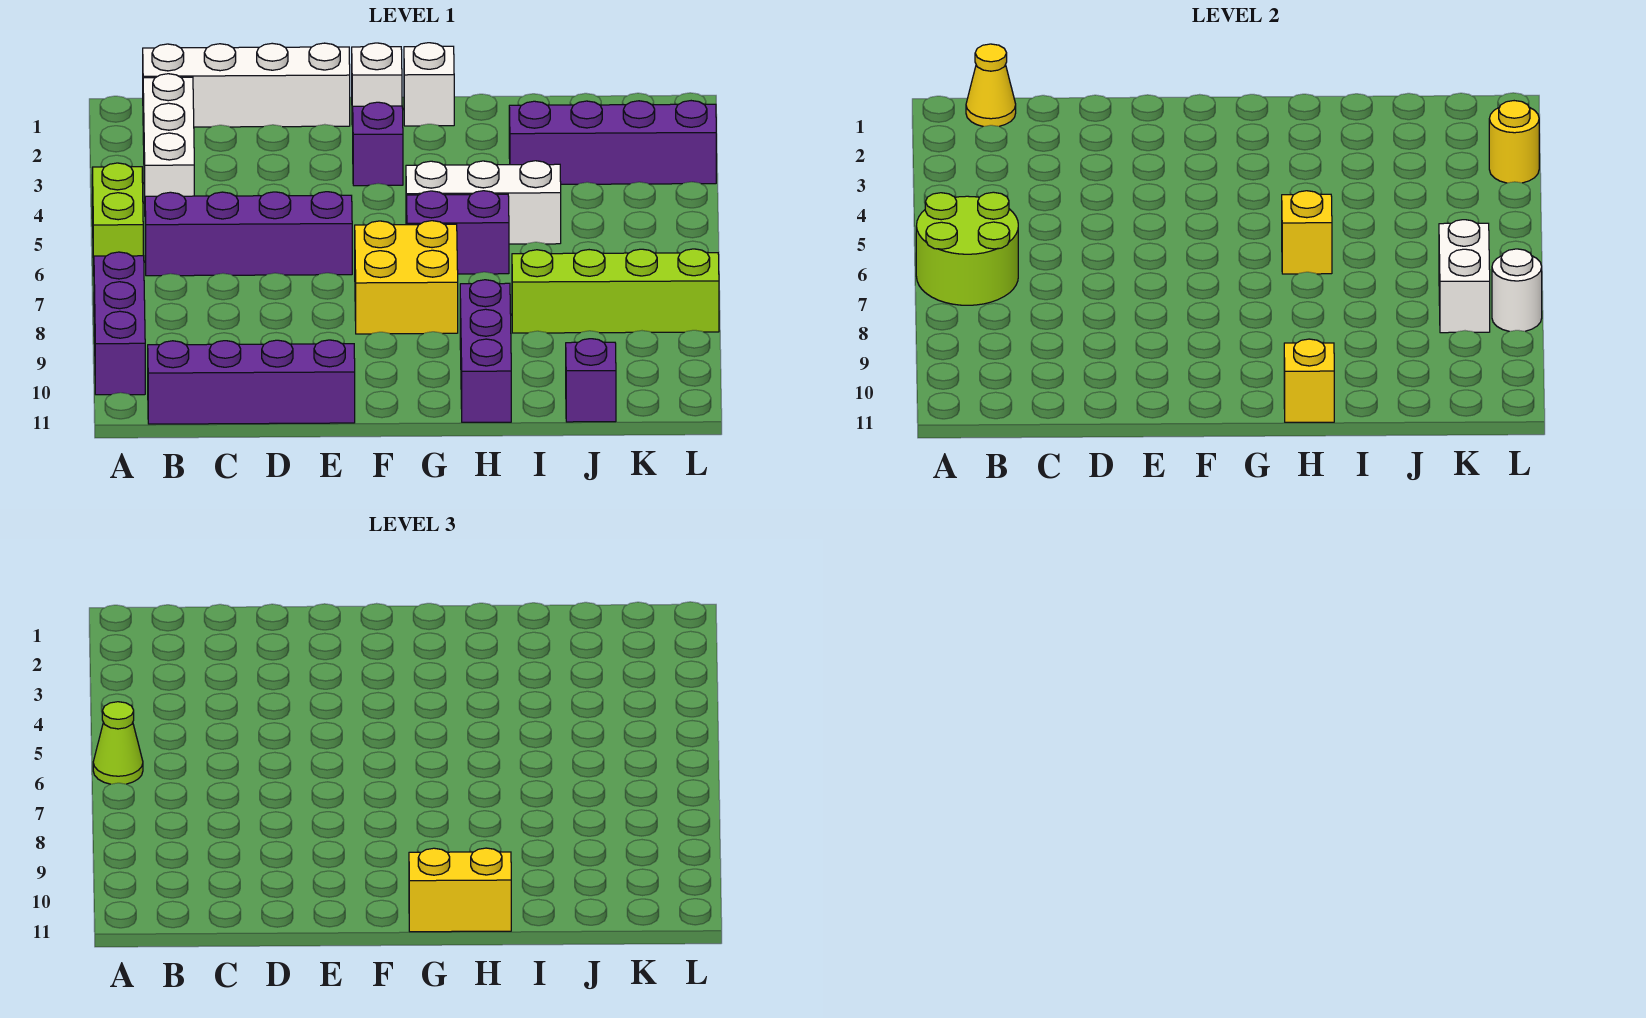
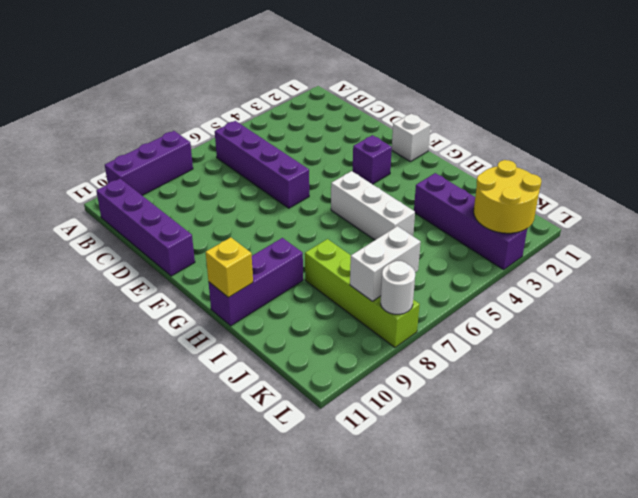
yellow round brick K2:L3 level 2 -> yellow round brick L3 level 2
none -> lime brick A5:A6 level 1
none -> white brick B1:E1 level 1
none -> white brick B2:B4 level 1

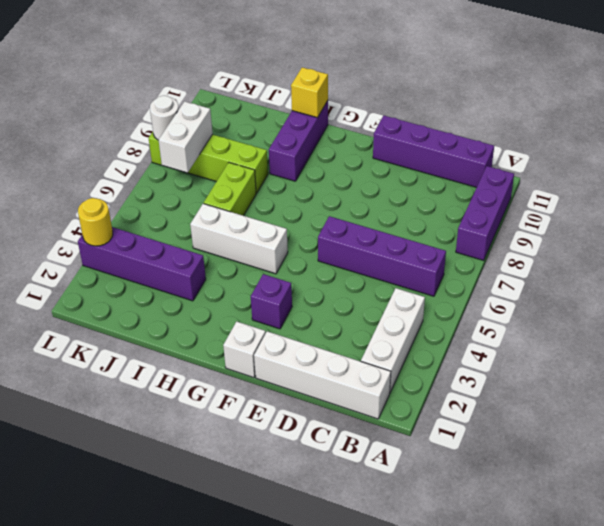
lime brick I6:I7 level 1 -> lime brick A5:A6 level 1
none -> yellow brick F7:G8 level 1
none -> white brick G1 level 1
none -> purple brick G6:H6 level 1

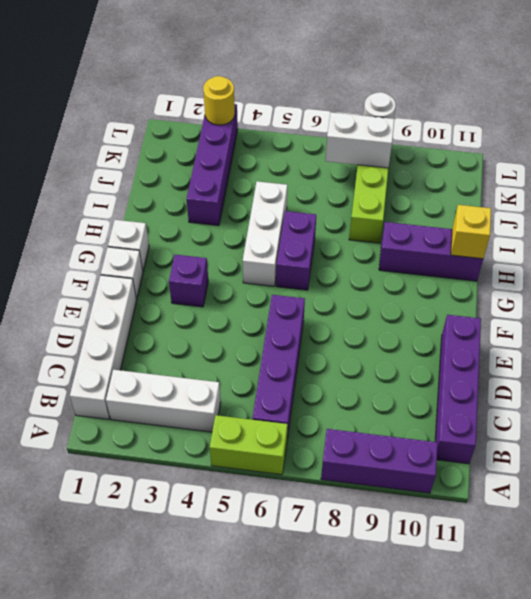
none -> yellow brick F7:G8 level 1
none -> purple brick J11 level 1
none -> lime round brick A6:B7 level 2

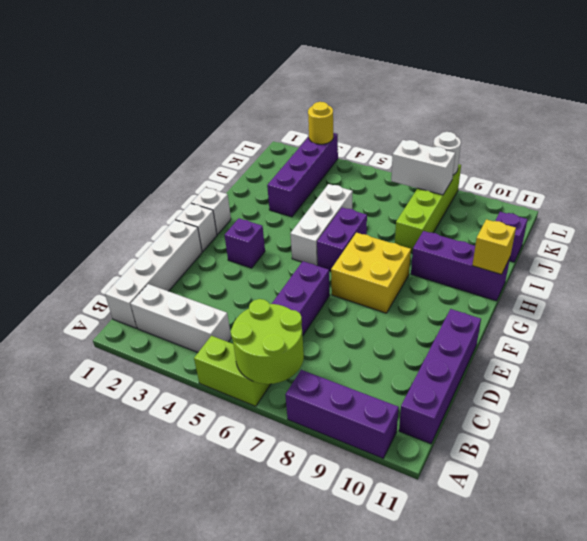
none -> yellow cone B1 level 2
none -> yellow brick H6 level 2
none -> lime cone A6 level 3

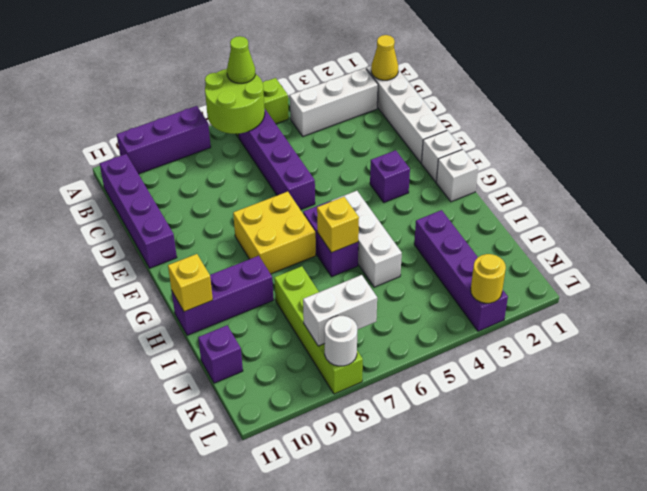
none -> yellow brick G11:H11 level 3

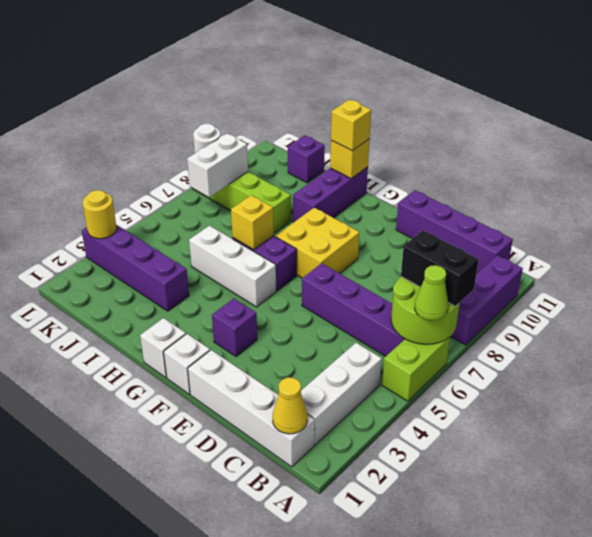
black brick A7:B7 level 3 -> none
yellow brick H11 level 3 -> yellow brick G11:H11 level 3

